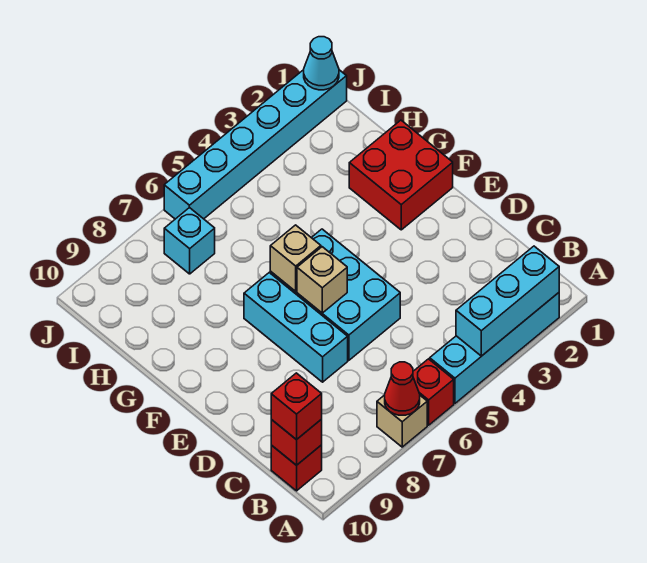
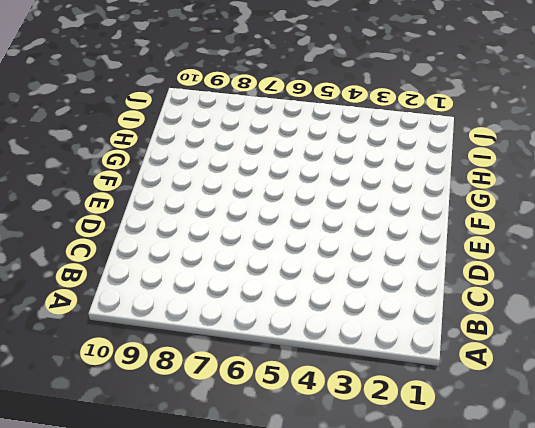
none -> cyan brick A2:A5 level 1
none -> red brick A6 level 1
none -> tan brick A7 level 1

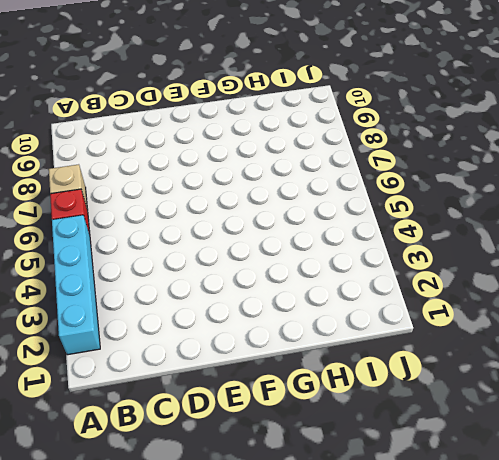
none -> red brick B10 level 1
none -> cyan brick D5:F6 level 1
none -> cyan brick D7:F7 level 1

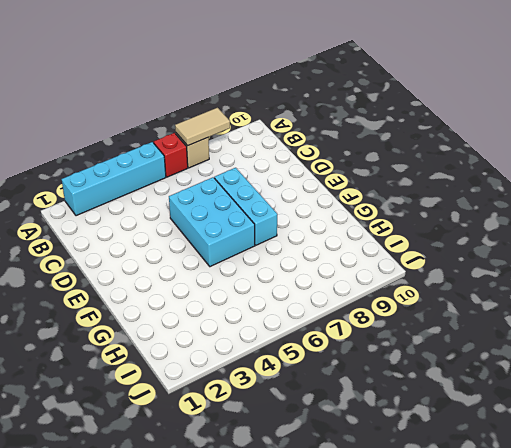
tan tile A7:A8 level 2 -> red cone A7 level 2
none -> red brick B10 level 1
none -> red brick F1:G2 level 1
none -> cyan brick I7 level 1

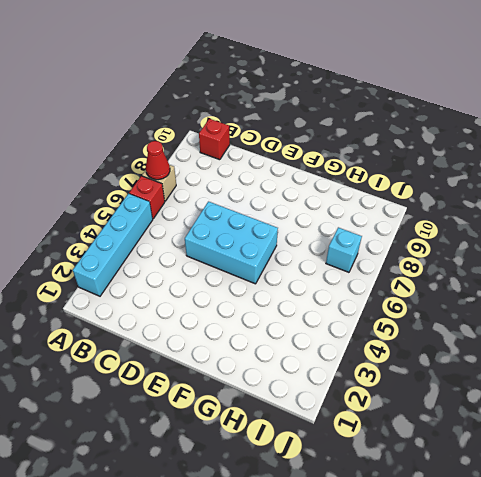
none -> cyan brick D7:F7 level 1
none -> red brick F1:G2 level 1
none -> cyan brick J1:J6 level 1

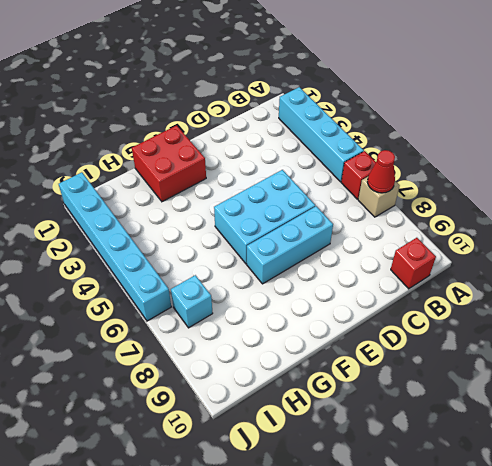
none -> cyan brick A2:A4 level 2
none -> red brick B10 level 2
none -> tan brick E6 level 2

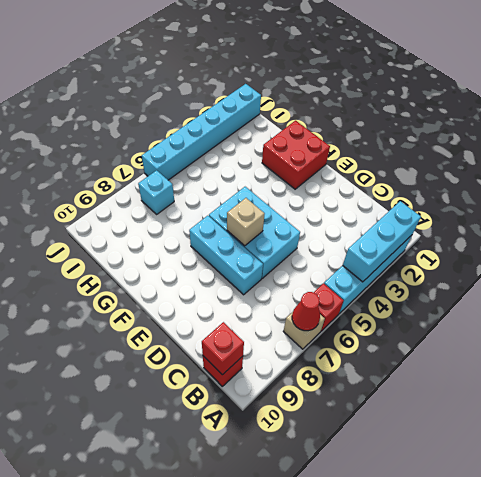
none -> tan brick F6 level 2
none -> cyan cone J1 level 2
none -> red brick B10 level 3

